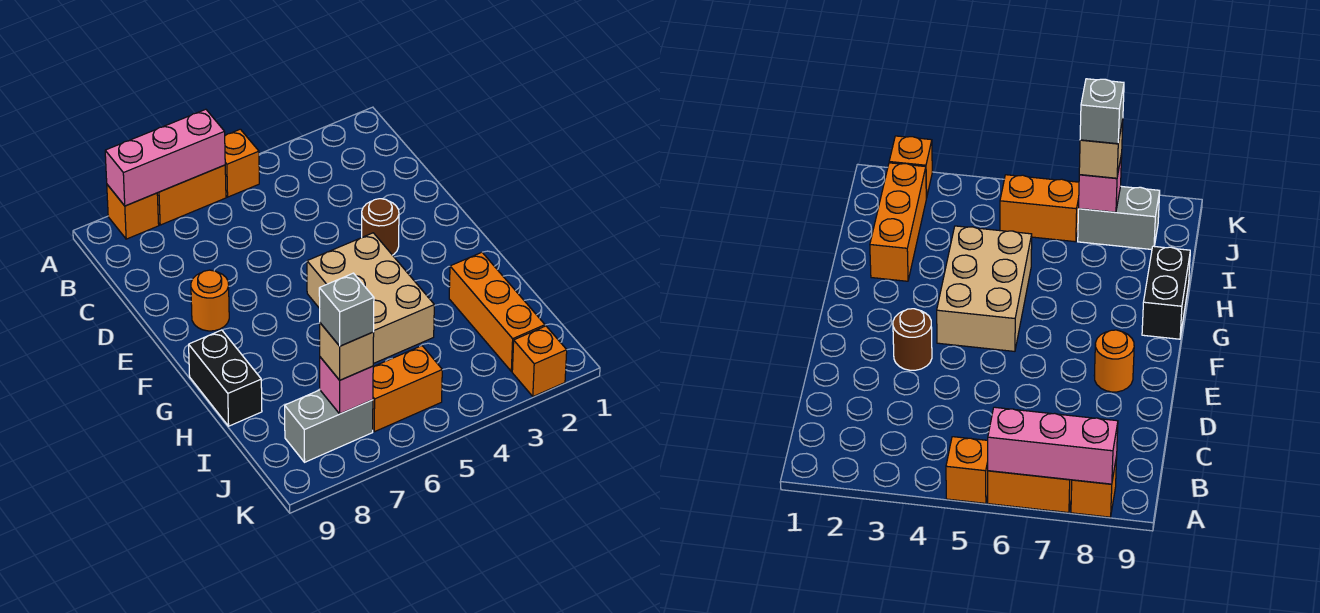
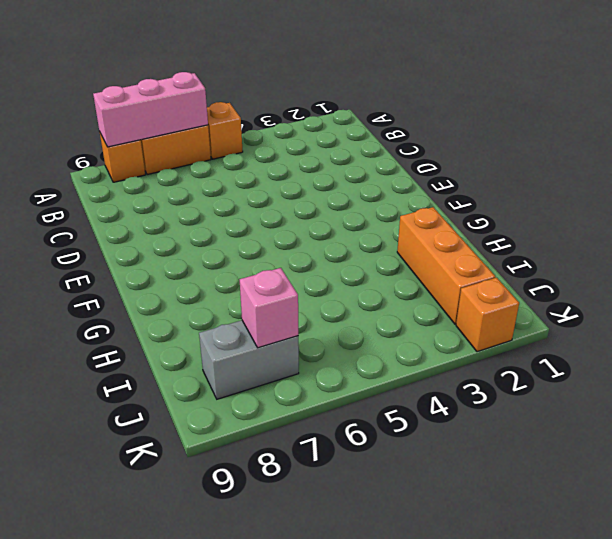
none -> brown round brick E3 level 1
none -> orange round brick E8 level 1
none -> tan brick F4:H5 level 1

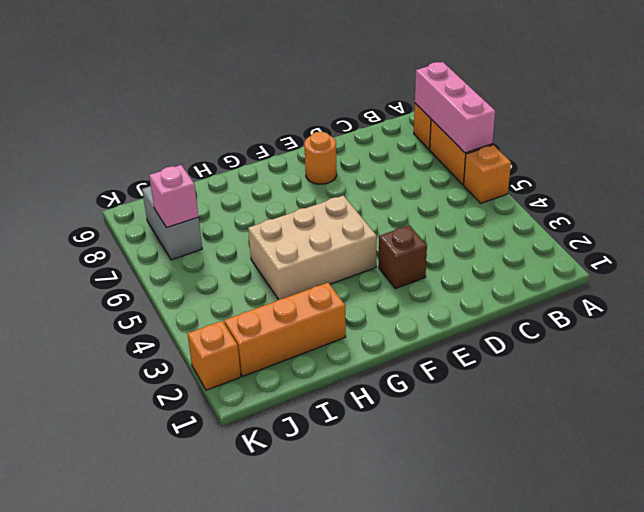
brown brick E3 level 1 -> brown round brick E3 level 1
none -> black brick G9:H9 level 1
none -> orange brick J5:J6 level 1
none -> tan brick J7 level 3

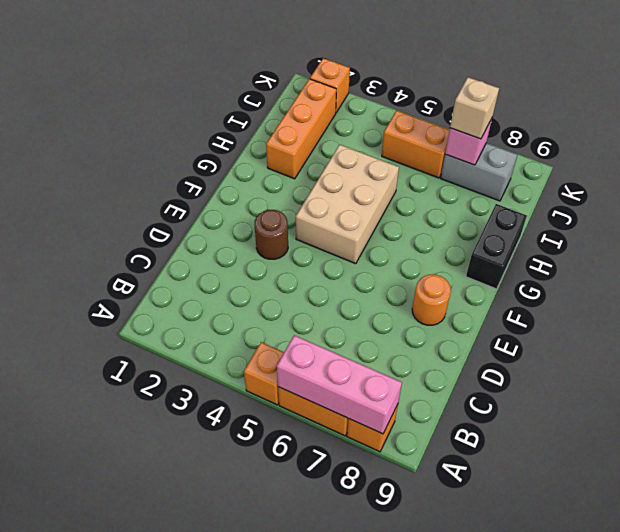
none -> grey brick J7 level 4

